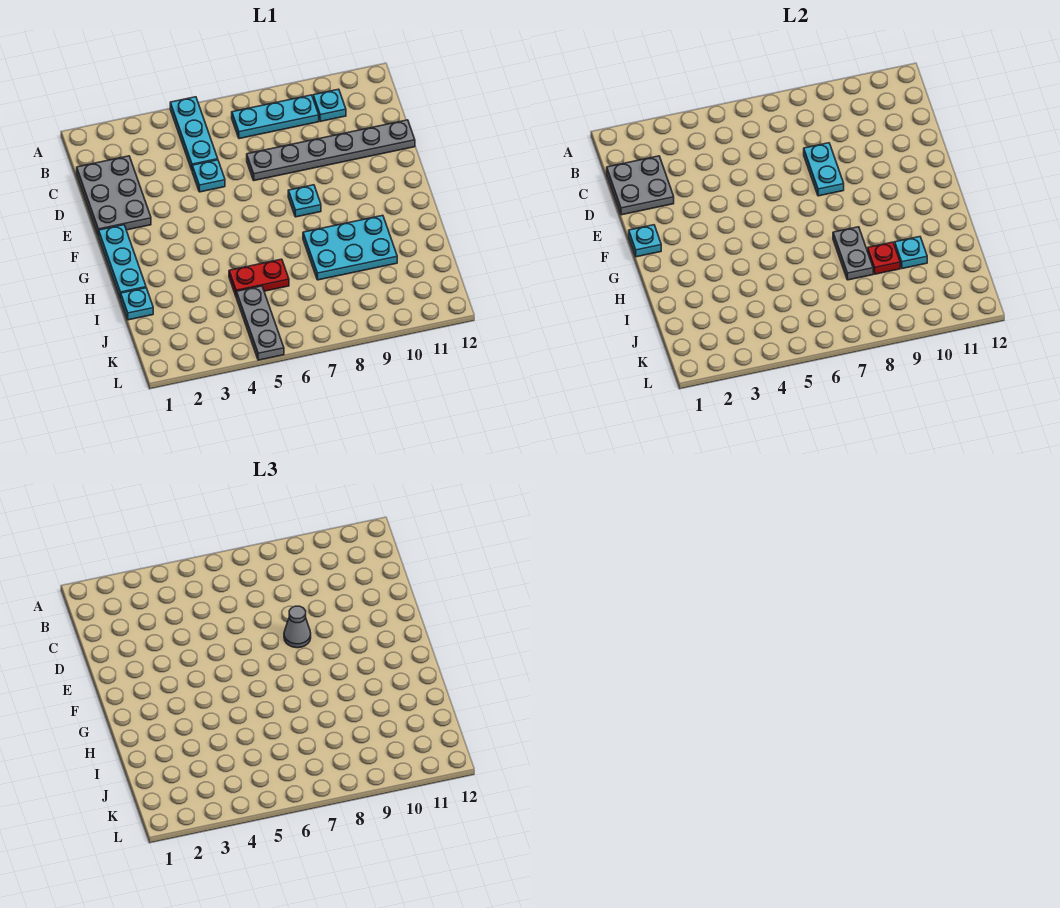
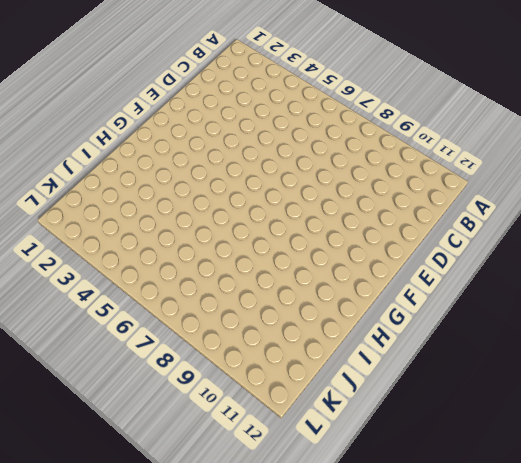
none -> cyan plate A5:C5 level 1
none -> cyan plate B7:B9 level 1
none -> cyan plate B10 level 1

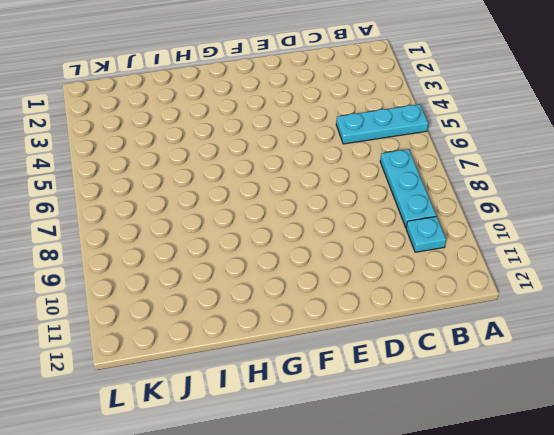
none -> grey plate C1:E2 level 1
none -> cyan plate D5 level 1
none -> grey plate D7:D12 level 1

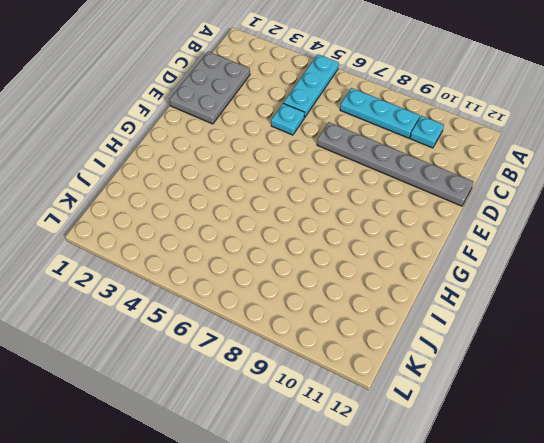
none -> cyan plate F1:H1 level 1
none -> cyan plate F8 level 1
none -> cyan plate H8:I10 level 1

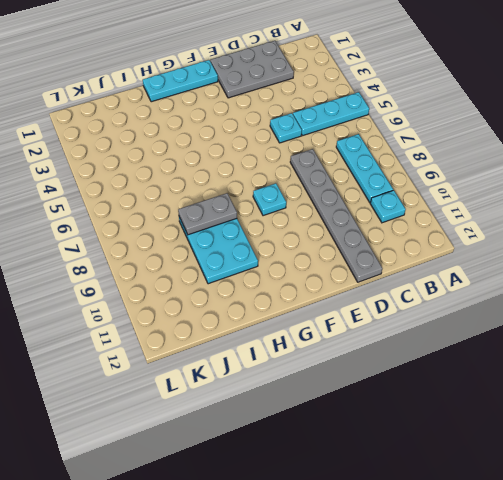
none -> cyan plate I1 level 1
none -> red plate I5:I6 level 1
none -> grey plate J5:L5 level 1

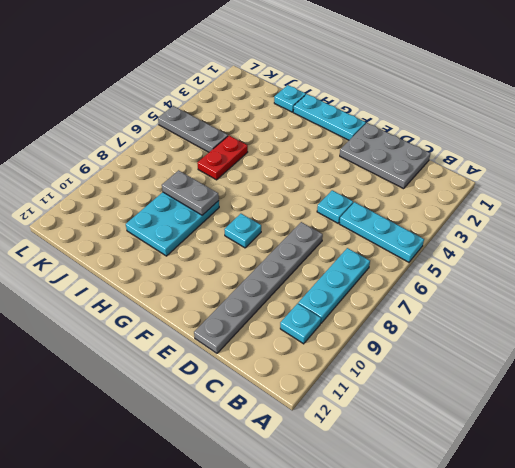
none -> grey plate C1:D2 level 2
none -> cyan plate D8:E8 level 2
none -> cyan plate F1 level 2

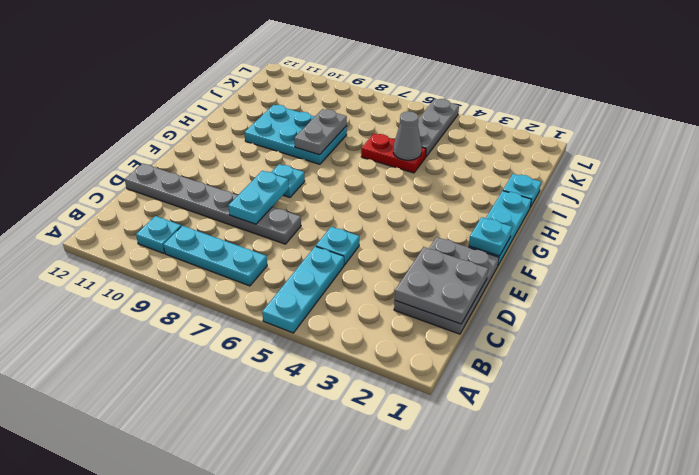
grey cone I5 level 2 -> grey cone E8 level 3
none -> red plate I9 level 2
none -> cyan plate I10 level 2

